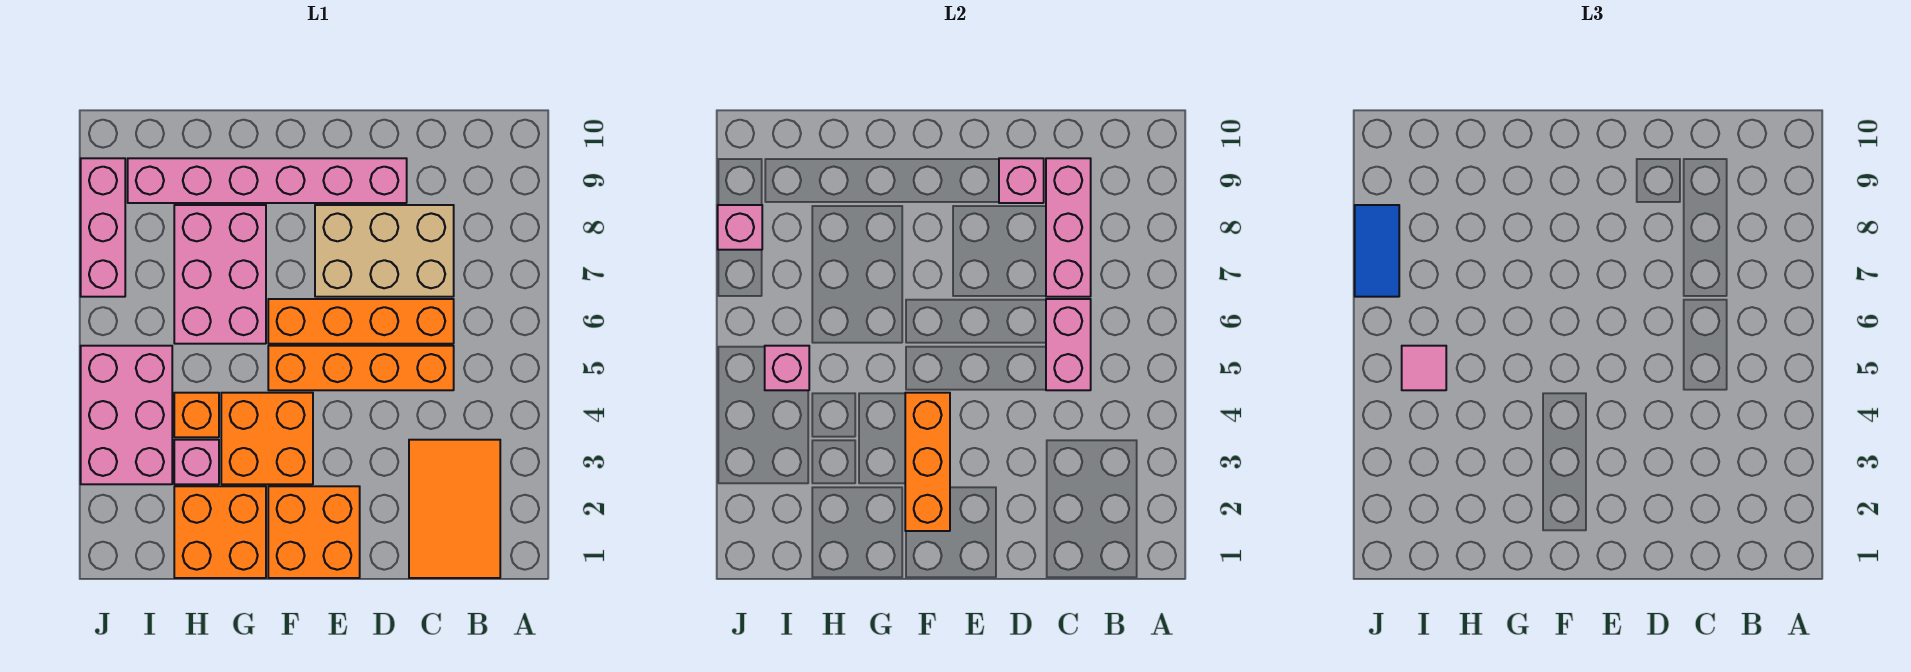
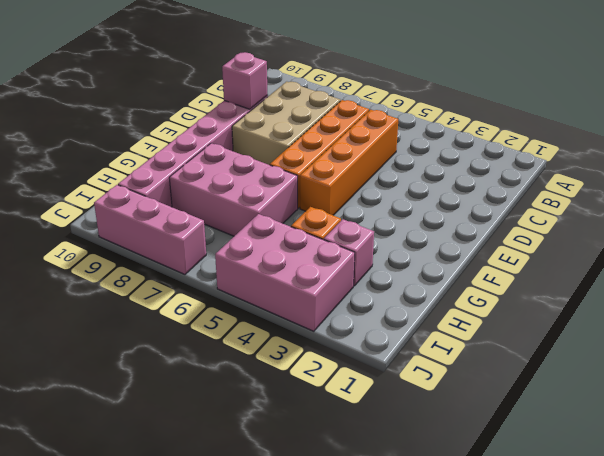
none -> orange tile B1:C3 level 1
none -> orange brick E1:F2 level 1
none -> orange brick F3:G4 level 1

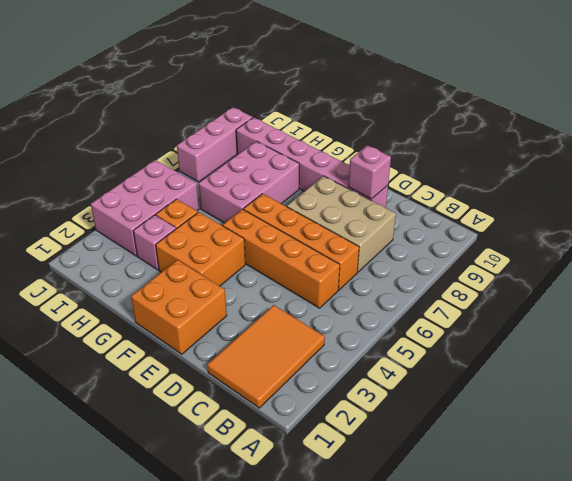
none -> orange brick G1:H2 level 1
none -> pink brick C5:C6 level 2
none -> pink brick C7:C9 level 2

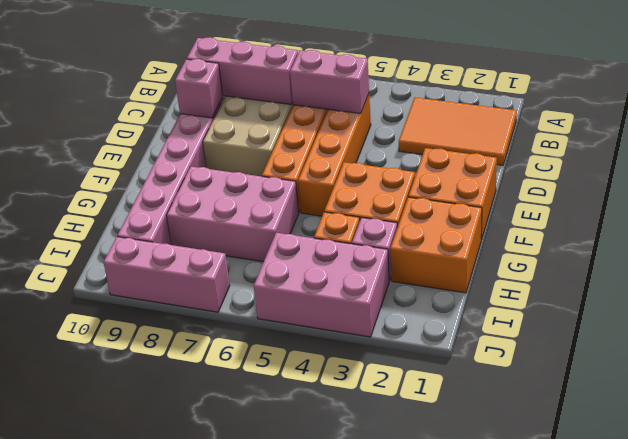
none -> orange brick F2:F4 level 2
none -> pink brick I5 level 2
none -> pink brick J8 level 2

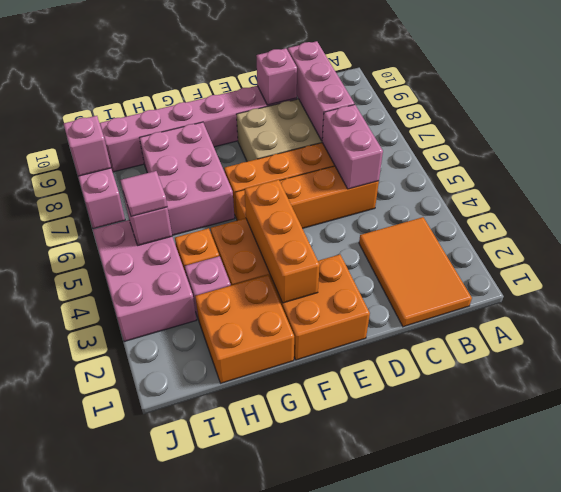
none -> blue tile J7:J8 level 3

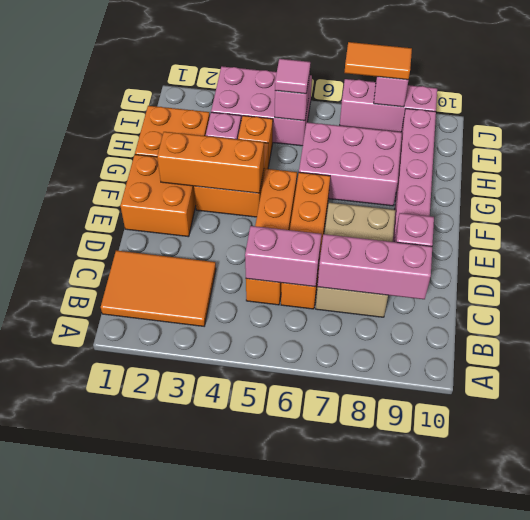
orange tile J7:J8 level 3 -> blue tile J7:J8 level 3

